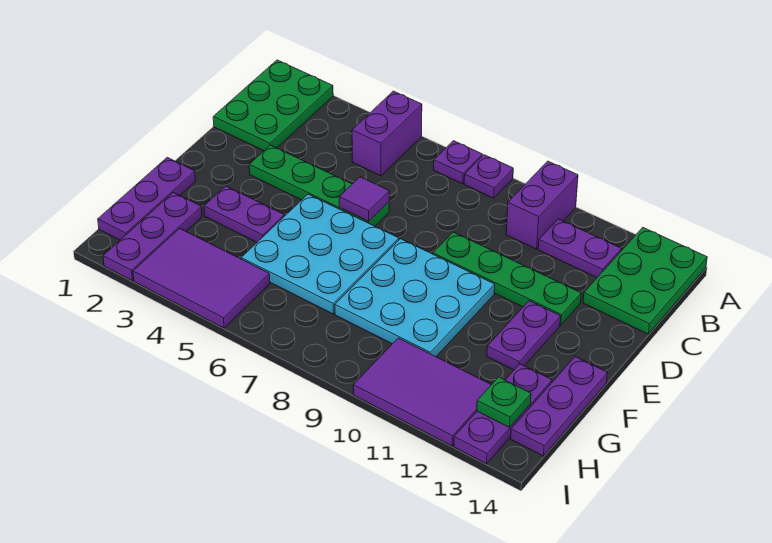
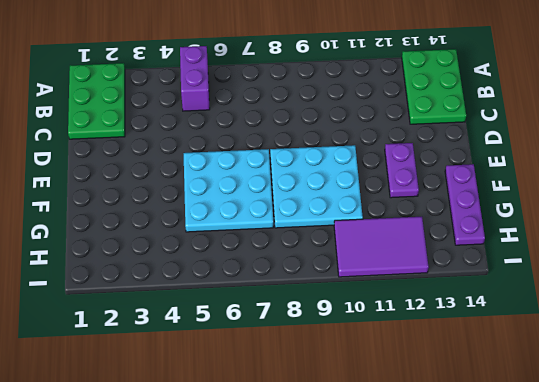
none -> purple plate A7 level 1
none -> purple plate A8 level 1
none -> purple brick A10:B10 level 1

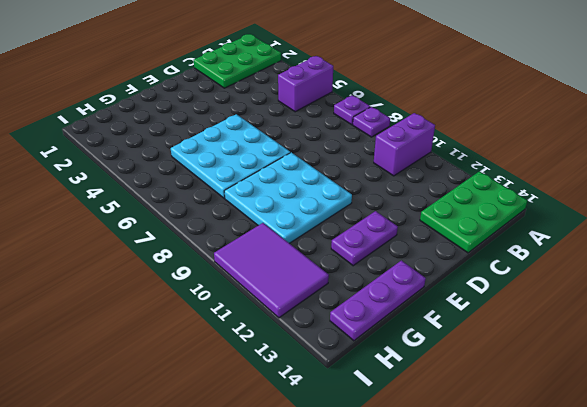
none -> purple plate B11:B12 level 1
none -> green plate D3:D6 level 1
none -> green plate D9:D12 level 1

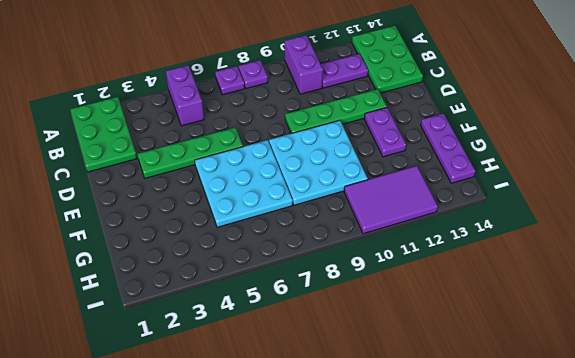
none -> purple plate F1:H1 level 1
none -> purple plate F3:F4 level 1
none -> purple plate G2:I2 level 1

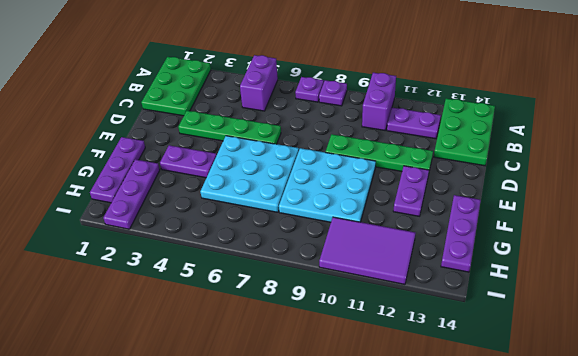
none -> purple plate G13:I13 level 1
none -> purple tile H3:I5 level 1
none -> purple tile D6 level 2

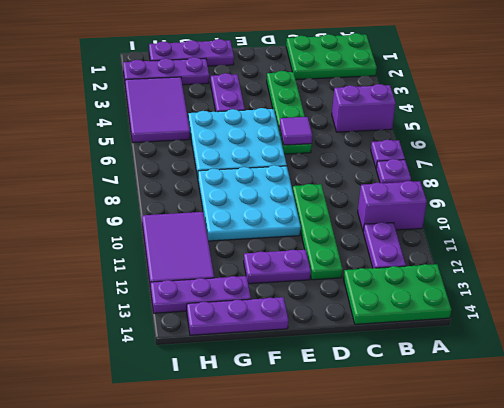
none -> green plate H13 level 2

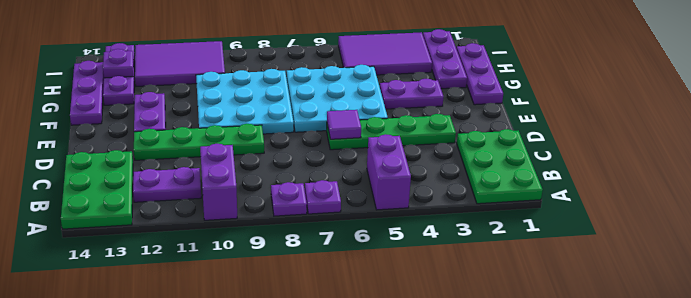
purple plate H13 level 2 -> green plate H13 level 2

